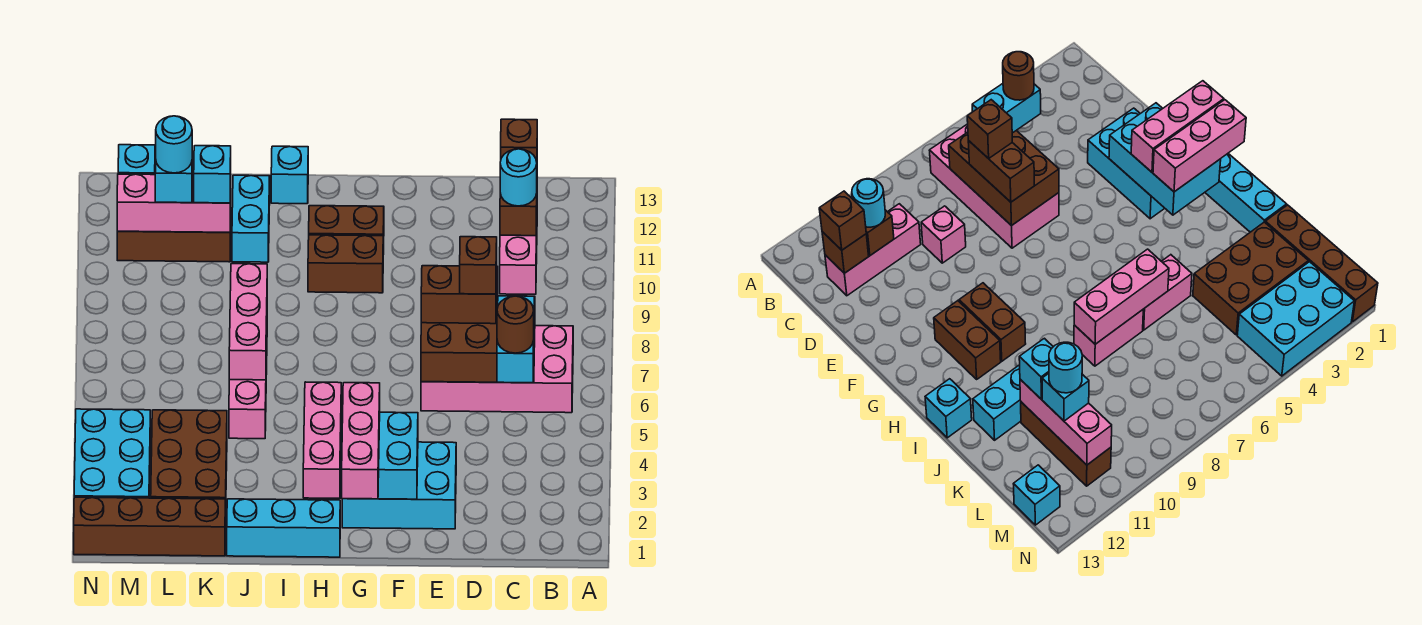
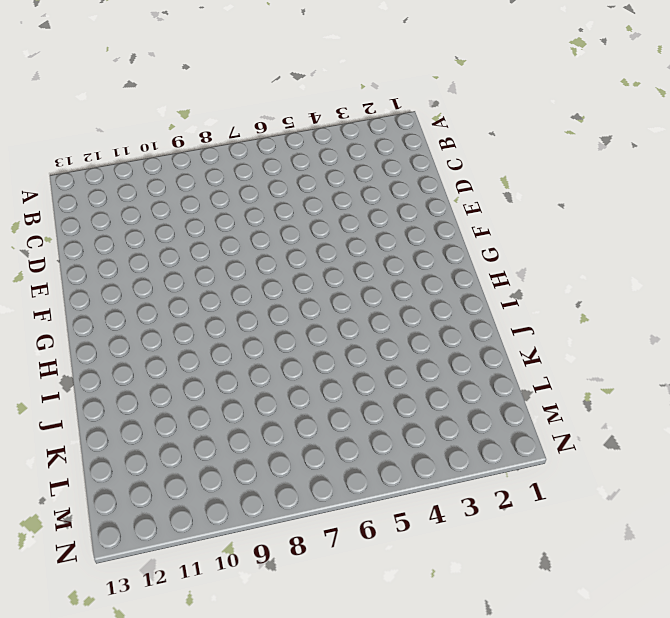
none -> pink brick B6:E7 level 1
none -> pink brick C10:C12 level 1
none -> pink brick D9 level 1
none -> cyan brick E2:G3 level 1

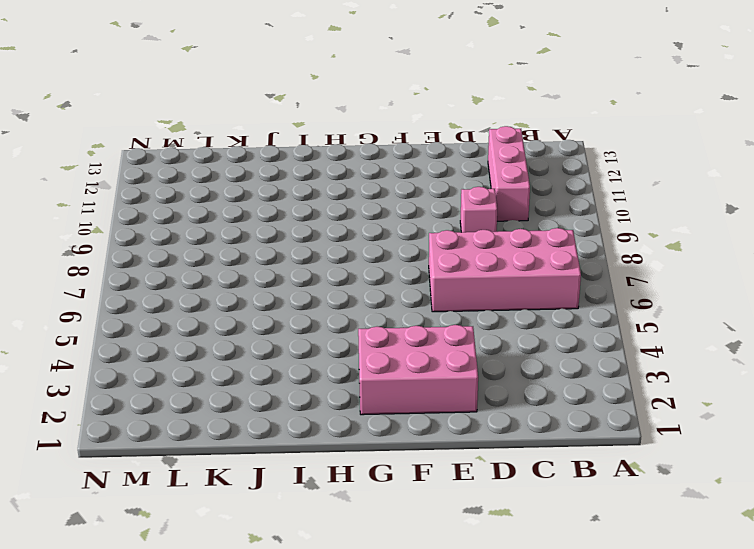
pink brick E2:G3 level 1 -> cyan brick E2:G3 level 1
none -> brown brick G10:H10 level 1
none -> brown brick G11:H11 level 1
none -> cyan brick H1:J1 level 1
none -> cyan brick I13 level 1

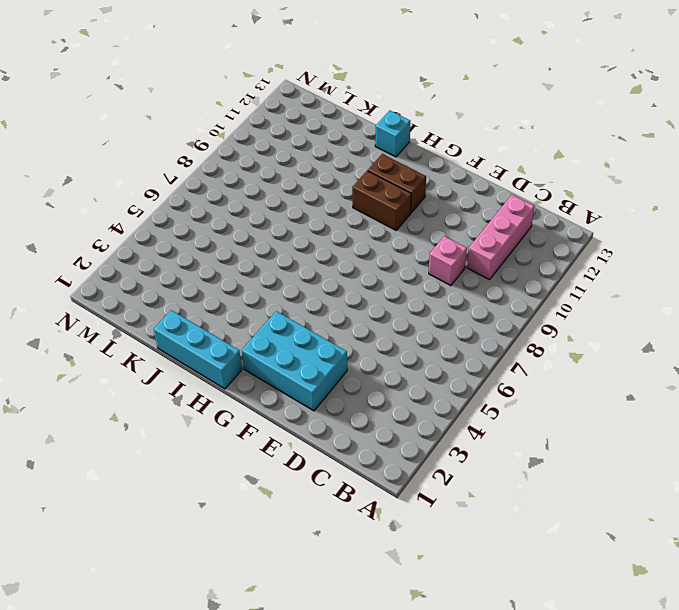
none -> pink brick B6:E7 level 1
none -> pink brick J5:J6 level 1
none -> pink brick J7:J8 level 1
none -> cyan brick J11:J12 level 1

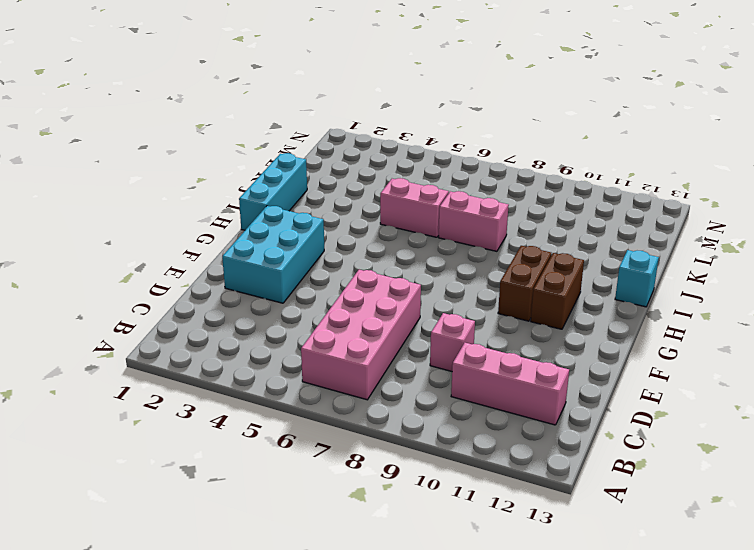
none -> cyan brick J11:J12 level 1
none -> brown brick K1:N1 level 1
none -> brown brick K2:L4 level 1
none -> brown brick K11:M11 level 1

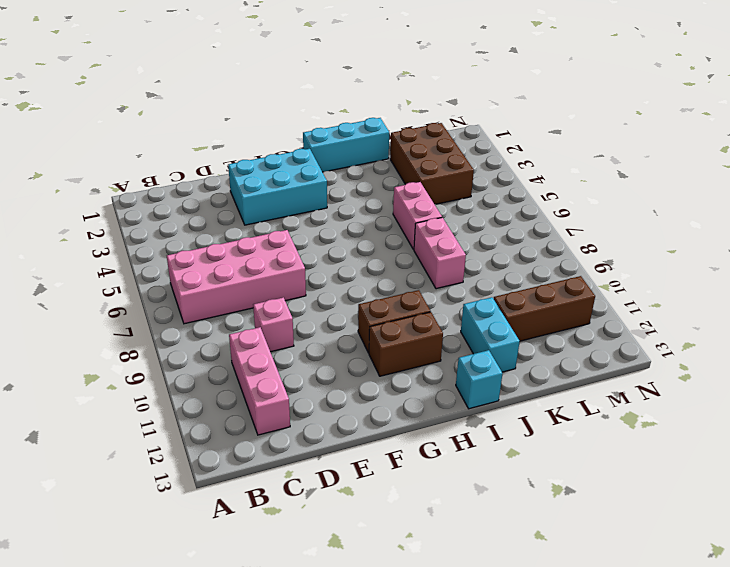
none -> brown brick K1:N1 level 1
none -> cyan brick M2:N4 level 1
none -> cyan brick M13 level 1
none -> brown brick C6:E7 level 2

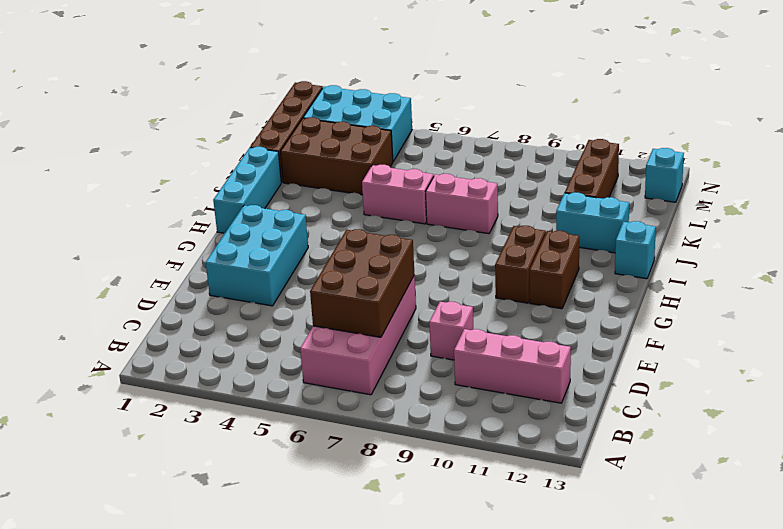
none -> brown brick C11 level 2
none -> brown brick C12 level 2
none -> cyan brick F2:H3 level 2
none -> pink brick J6:J8 level 2

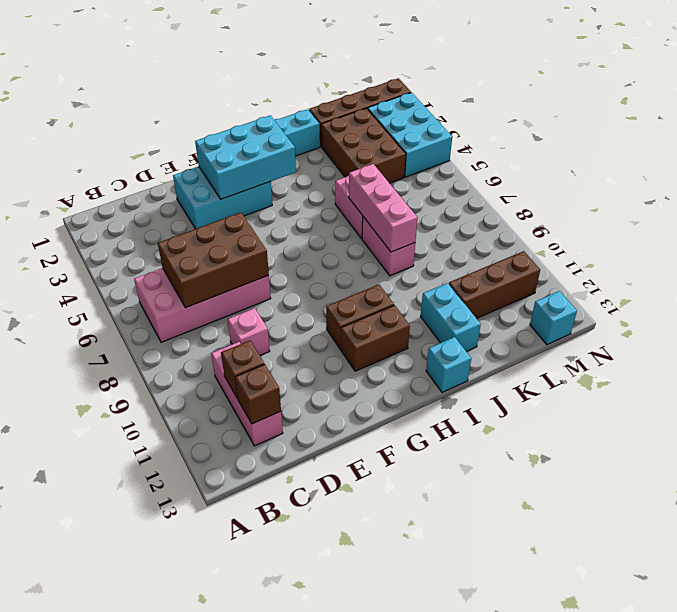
none -> pink brick K11:M11 level 2
none -> cyan brick C5:C6 level 3
none -> cyan round brick C11 level 3
none -> brown brick C12 level 3

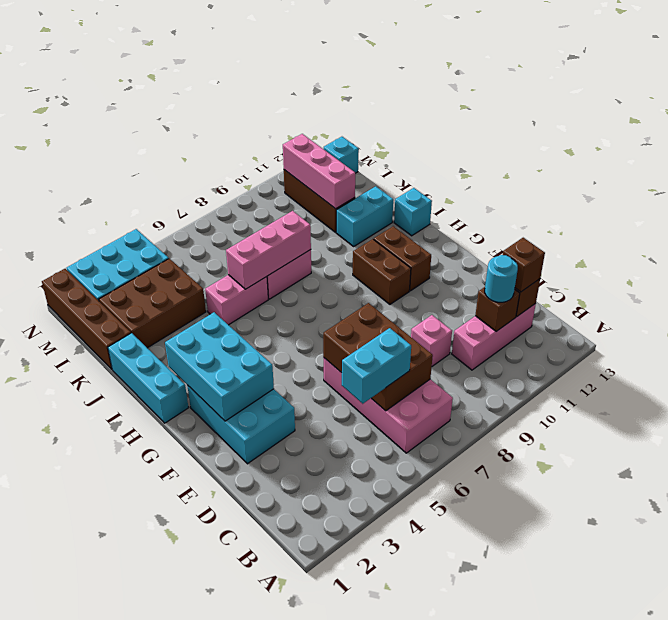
none -> brown brick D7:E7 level 3
none -> pink brick G1:G3 level 3
none -> pink brick H1:H3 level 3
none -> cyan brick K11 level 3

